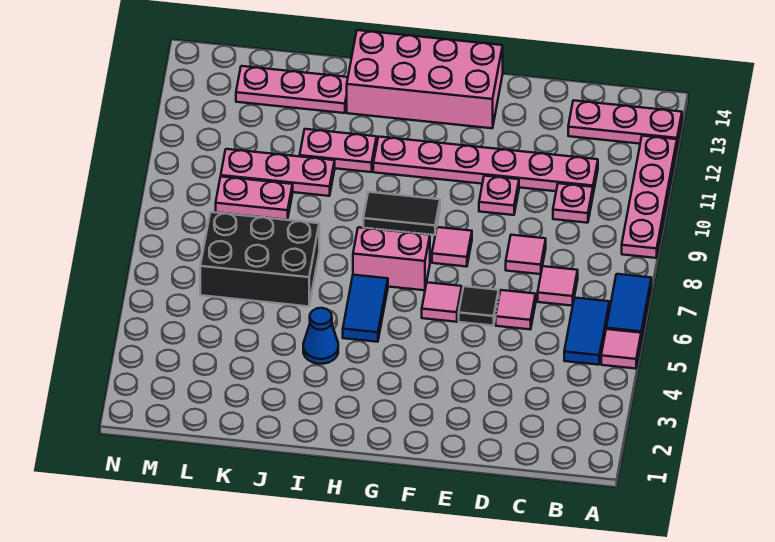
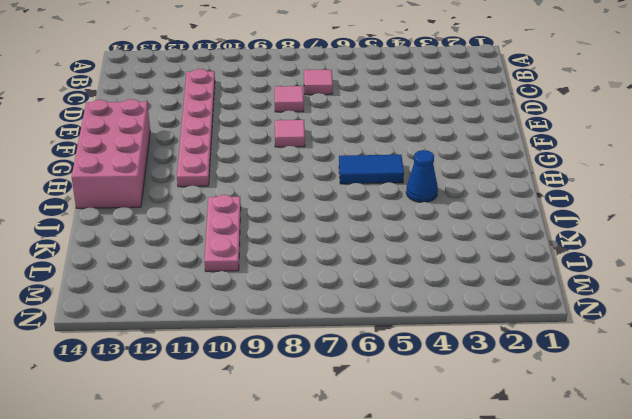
none -> pink tile A5 level 1
none -> blue tile A6:A7 level 1
none -> pink plate A9:A12 level 1

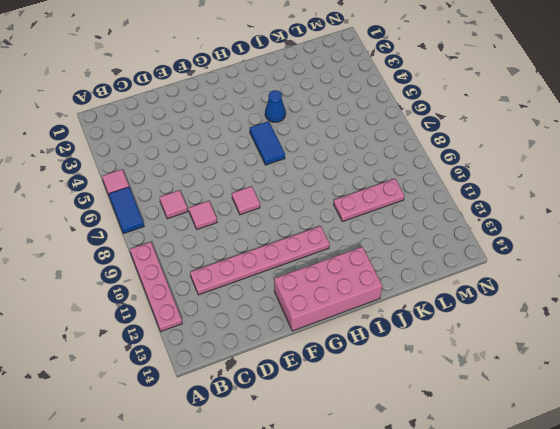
none -> pink plate A13:C13 level 1
none -> blue tile B5:B6 level 1
none -> pink plate C10 level 1

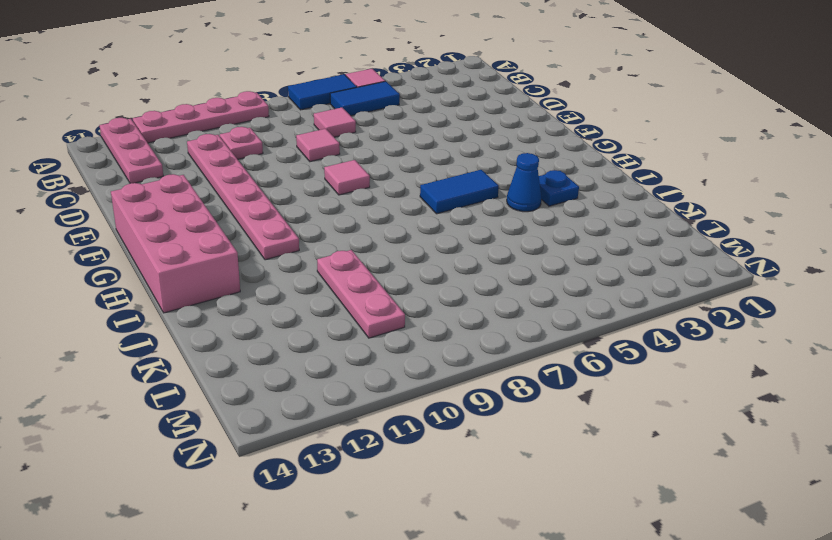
blue plate I3 level 1 -> none
none -> pink tile D6 level 1
none -> black tile E6 level 1
none -> pink plate E10 level 1

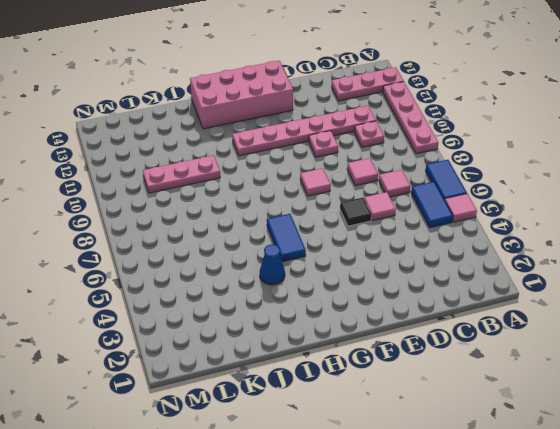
none -> pink tile F6 level 1
none -> pink brick G7:H7 level 1
none -> black tile G9:H9 level 1

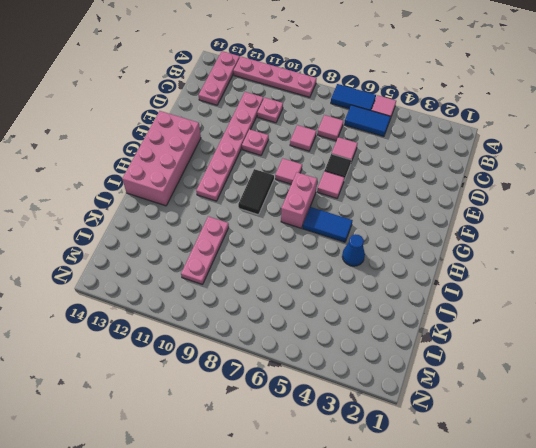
none -> pink plate I11:J11 level 1
none -> black brick J6:L7 level 1
none -> pink plate J13:L13 level 1

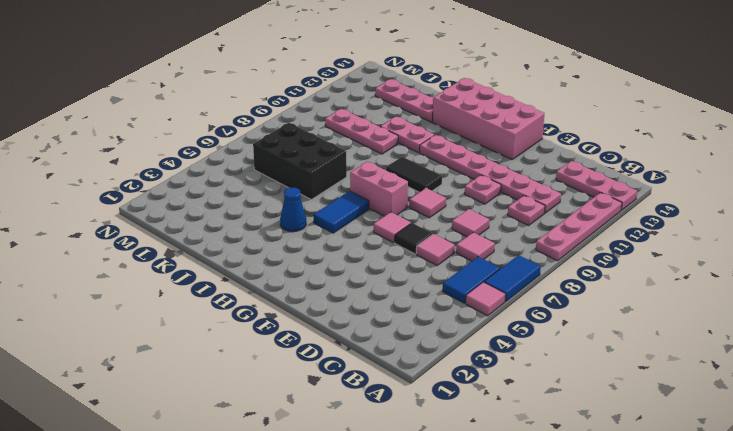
none -> pink plate K9:L9 level 1

